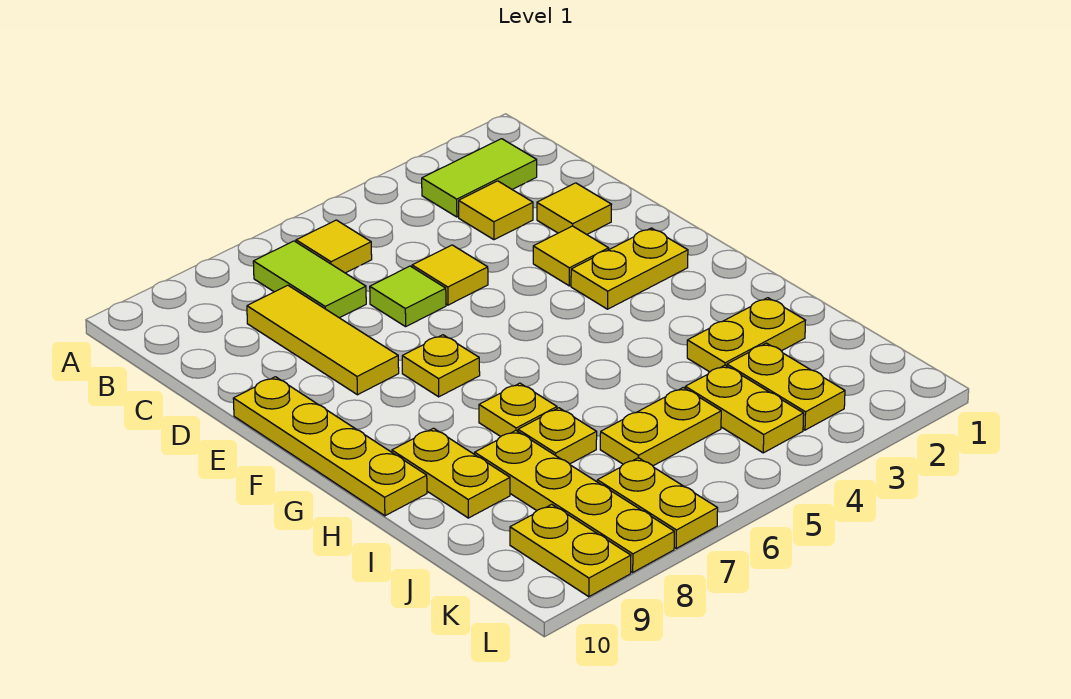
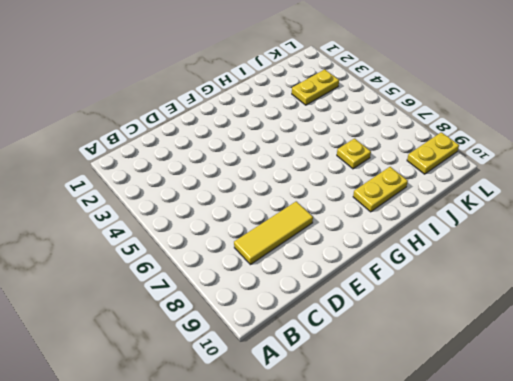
none -> lime tile B2:B3 level 1
none -> yellow tile B6 level 1
none -> lime tile B7:C7 level 1

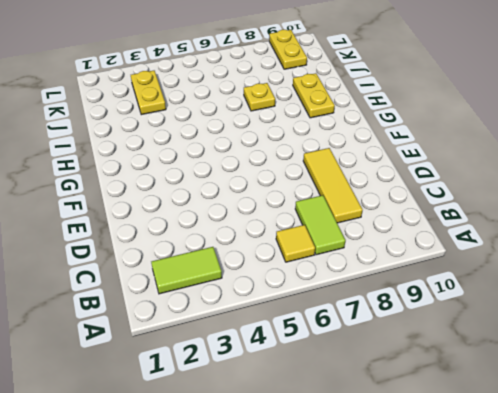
none -> yellow tile C3 level 1
none -> yellow tile D2 level 1
none -> yellow tile D5 level 1

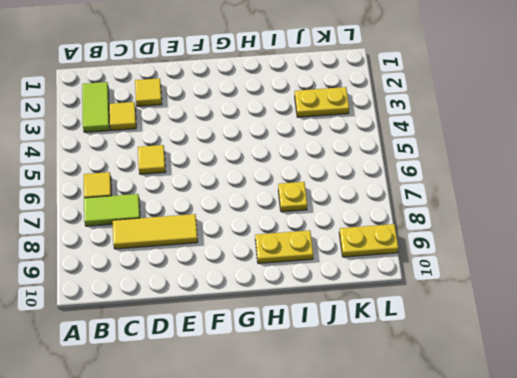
none -> lime tile D6 level 1
none -> yellow tile E3 level 1
none -> yellow plate E10:H10 level 1

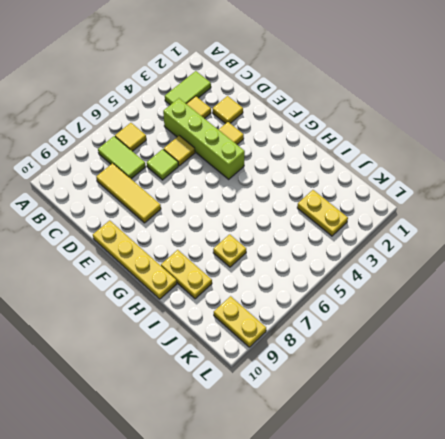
lime brick C4:F4 level 1 -> none
none -> yellow plate F2:F3 level 1
none -> yellow plate F7 level 1
none -> yellow plate H7 level 1

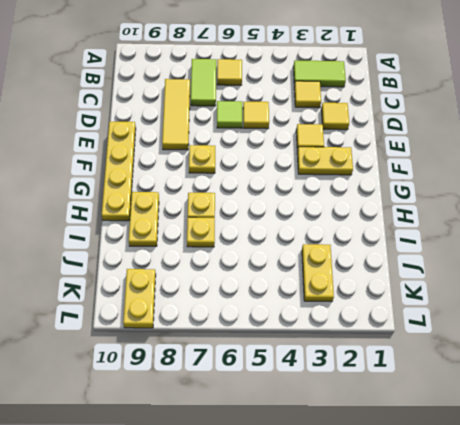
none -> yellow plate I2:I3 level 1
none -> yellow plate I8:L8 level 1
none -> yellow plate J4:K4 level 1

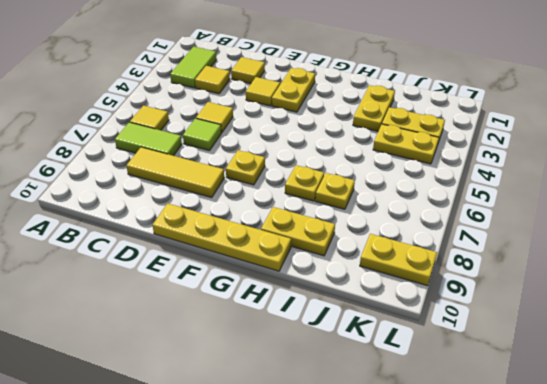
none -> yellow plate I8:L8 level 1
none -> yellow plate J5:J6 level 1
none -> yellow plate K7:L7 level 1

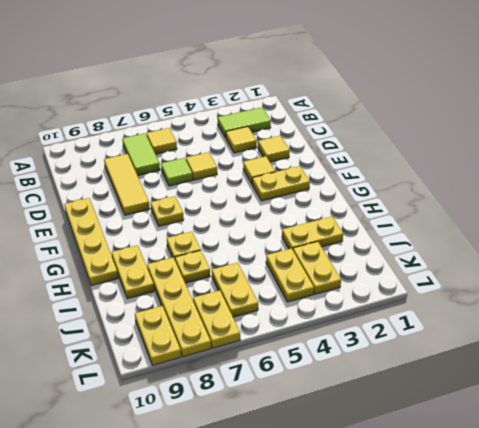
yellow plate J6:K6 level 1 -> yellow plate J5:J6 level 1

